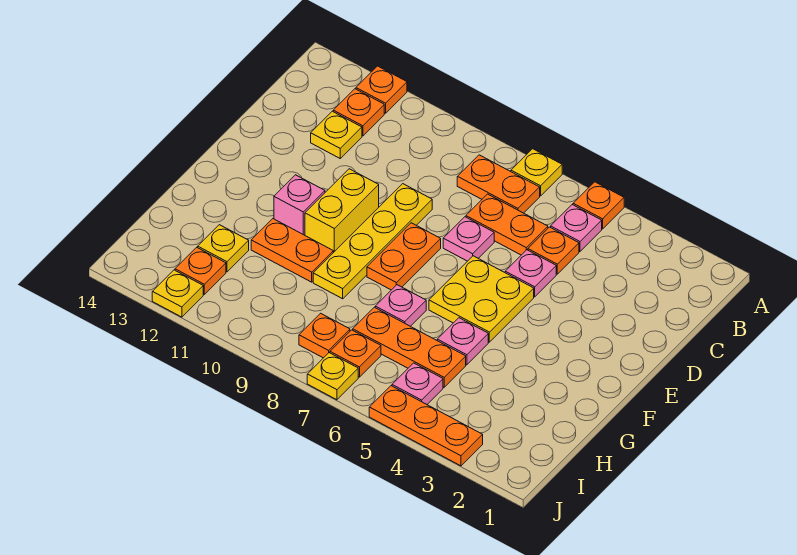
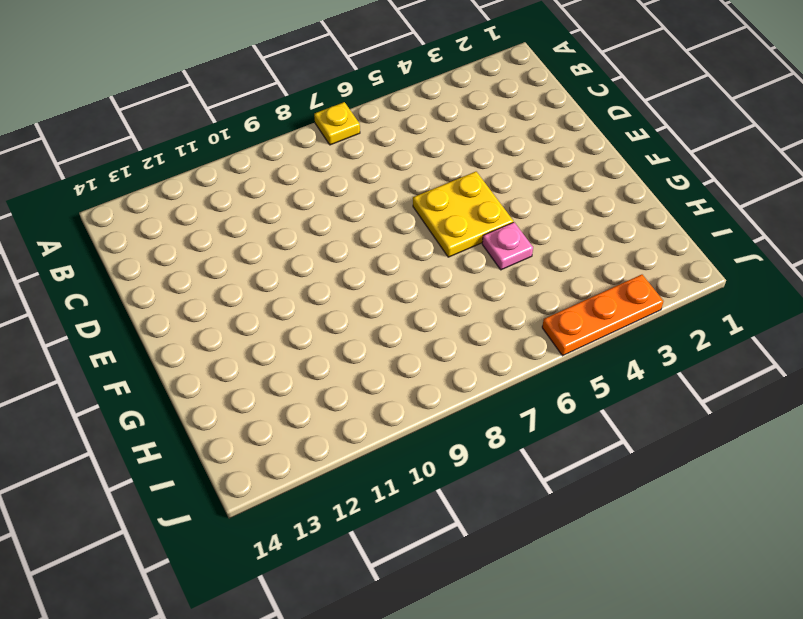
none -> orange plate A5 level 1
none -> orange plate A12 level 1
none -> pink plate B5 level 1

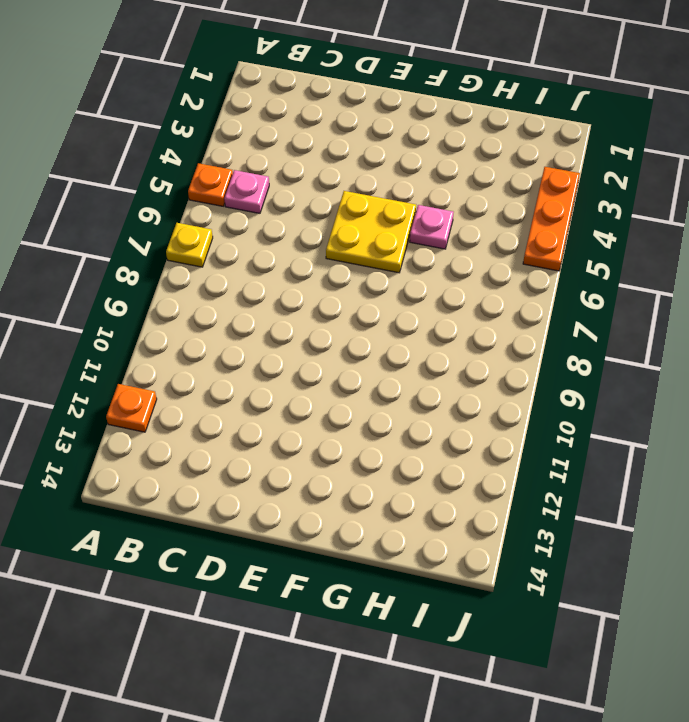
none -> orange plate B7:B8 level 1
none -> orange plate B12 level 1
none -> orange plate C5 level 1

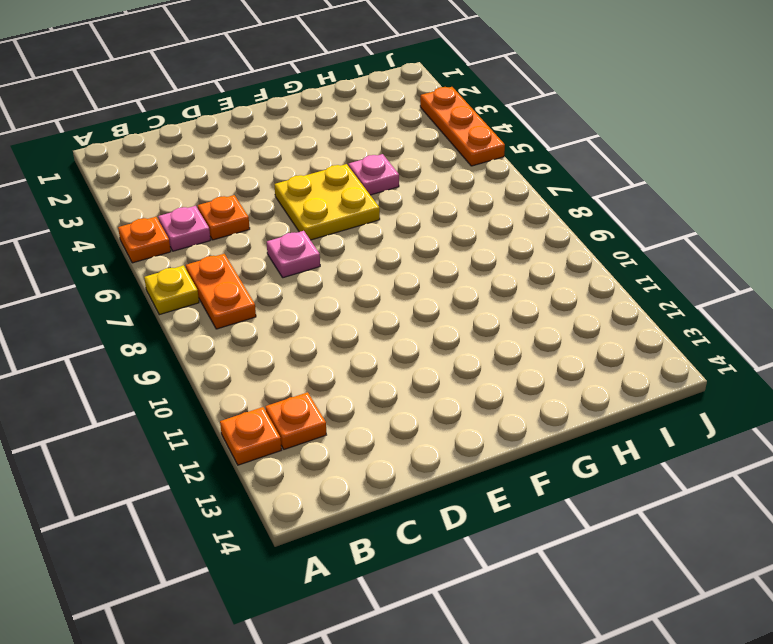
none -> orange plate C6:C7 level 1
none -> yellow plate C12 level 1
none -> pink plate D5 level 1

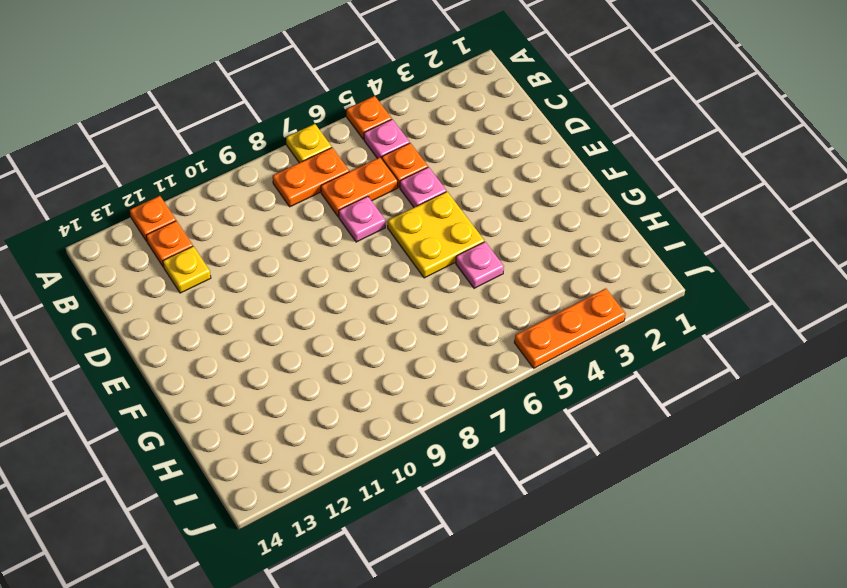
none -> yellow plate D9:G9 level 1
none -> orange plate E8:F8 level 1
none -> yellow brick E10:F10 level 1

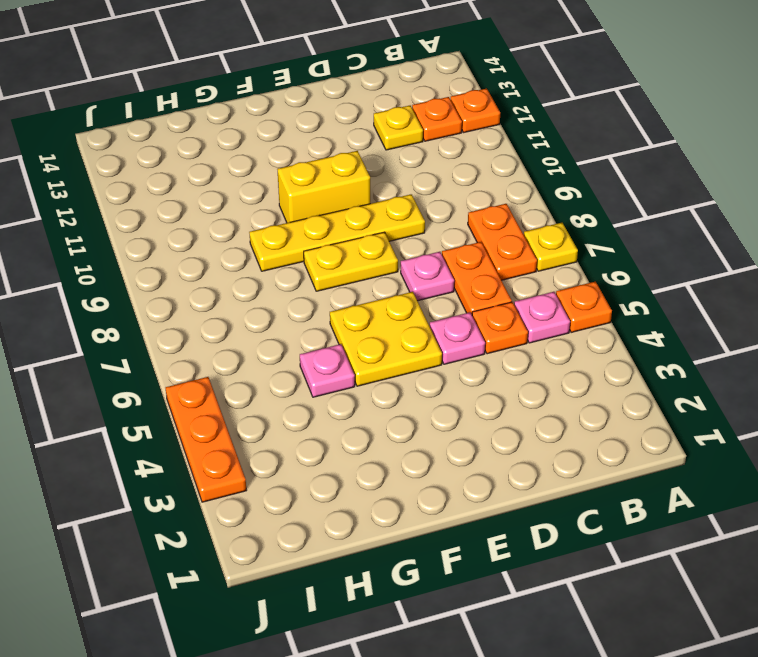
yellow plate E8:F8 level 1 -> orange plate E8:F8 level 1
none -> pink brick F11 level 1
none -> pink plate G7 level 1
none -> orange plate G10:G11 level 1

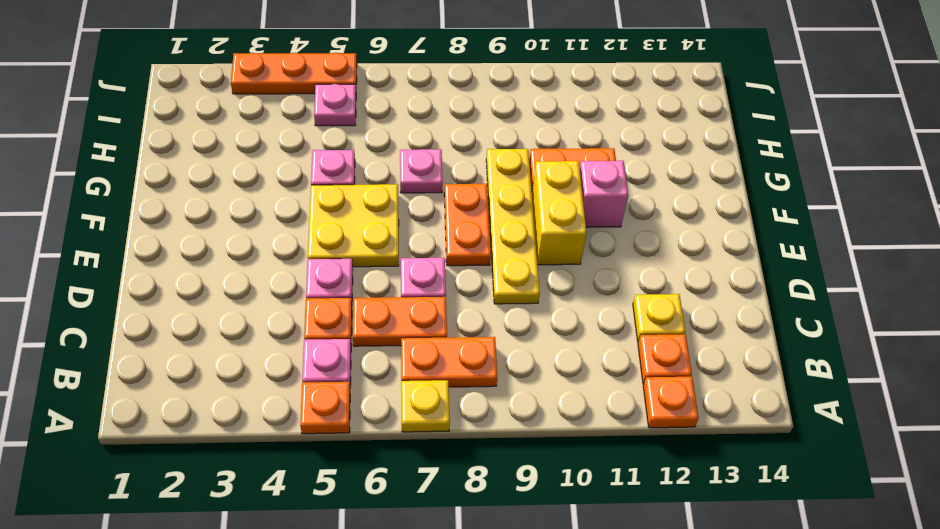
none -> orange plate H5:H7 level 1
none -> yellow plate H12 level 1
none -> orange plate I7 level 1

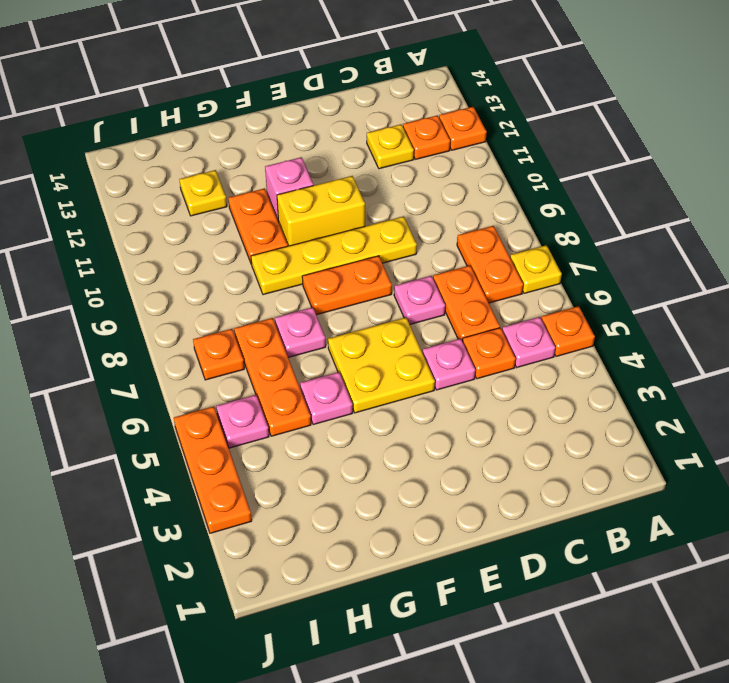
none -> orange plate I8 level 1
none -> orange plate I12 level 1
none -> yellow plate J7 level 1

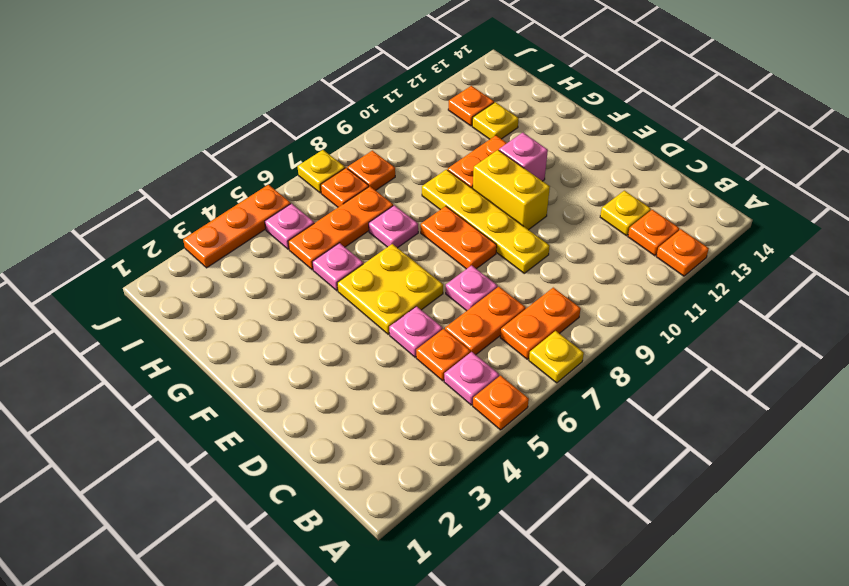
none -> yellow plate J12 level 1

